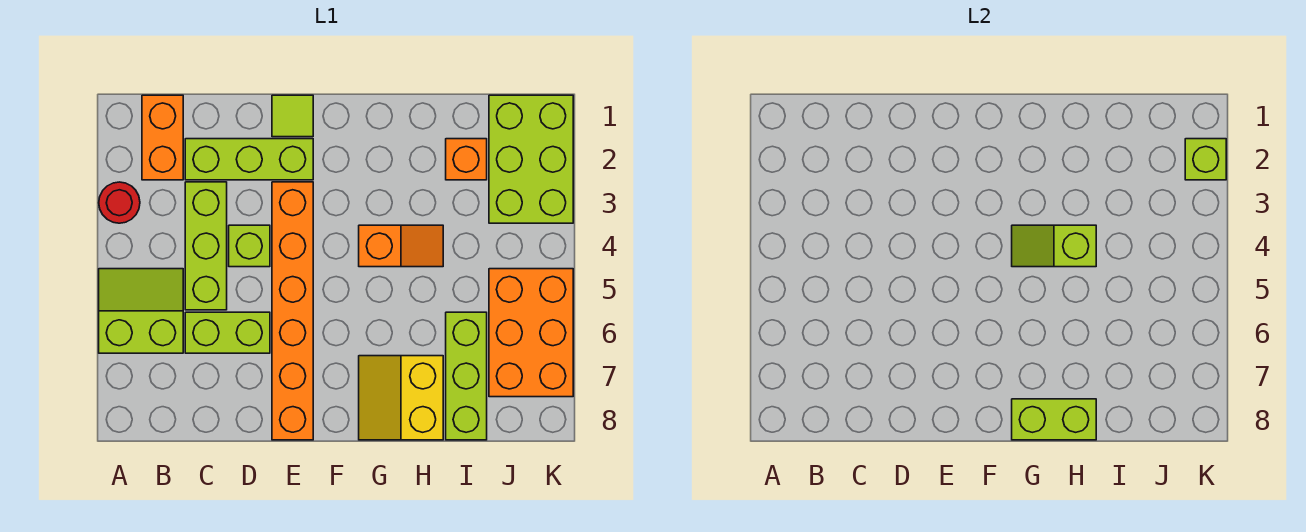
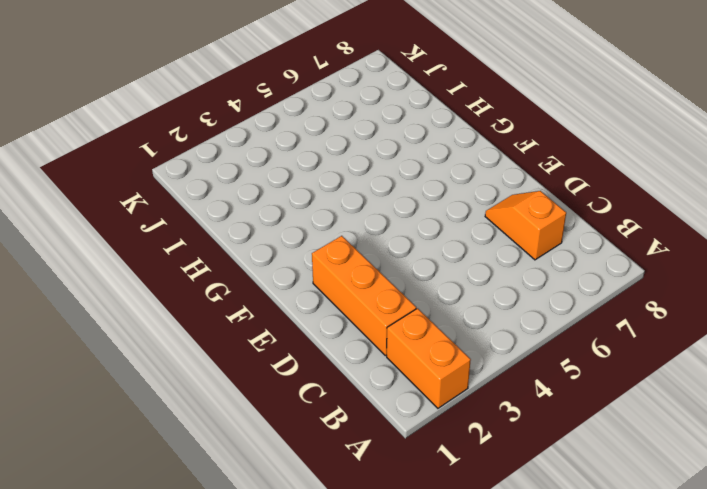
orange brick A2:B2 level 1 -> orange brick B1:B2 level 1
orange brick C2:E2 level 1 -> lime brick C2:E2 level 1
orange slope C7:D7 level 1 top C -> orange slope G4:H4 level 1 top G
none -> red round brick A3 level 1
none -> lime slope A5:B6 level 1 top 6
none -> lime brick C3:C5 level 1

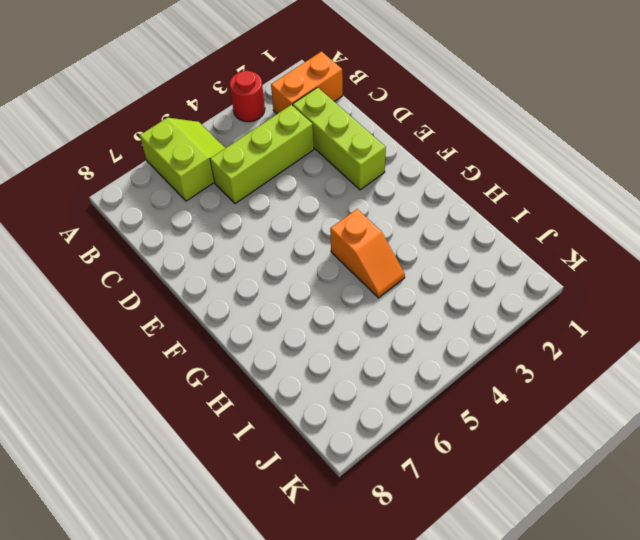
none -> lime brick C6:D6 level 1
none -> lime brick D4 level 1
none -> lime tile E1 level 1

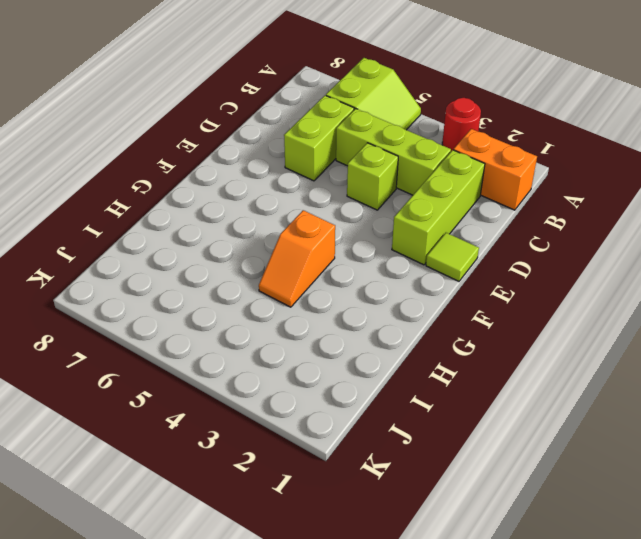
none -> orange brick E3:E8 level 1
none -> yellow slope G7:H8 level 1 top H
none -> orange brick I2 level 1

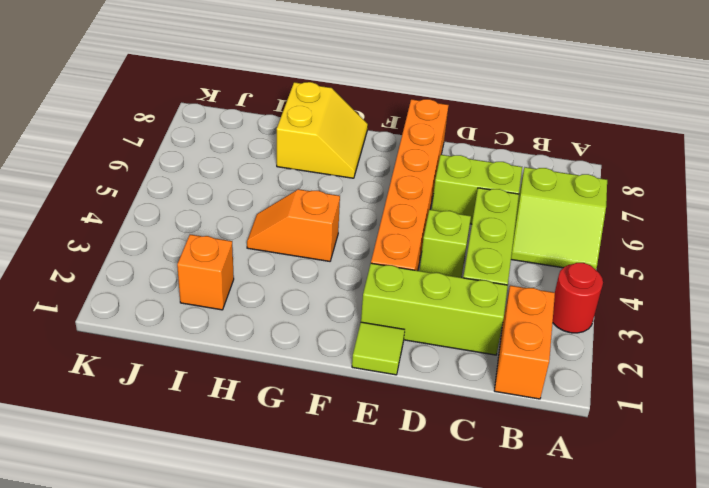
none -> lime brick I6:I8 level 1
none -> lime brick J1:K3 level 1
none -> orange brick J5:K7 level 1

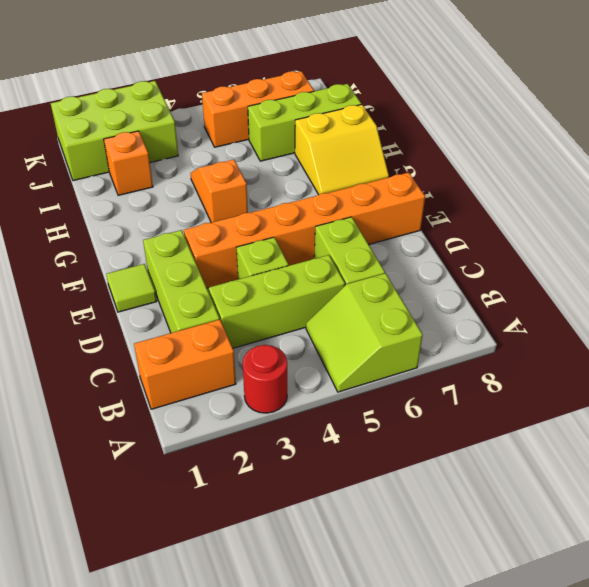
orange brick J5:J7 level 1 -> orange brick J5:K7 level 1
none -> lime slope G4:H4 level 2 top H
none -> lime brick G8:H8 level 2
none -> lime brick K2 level 2

